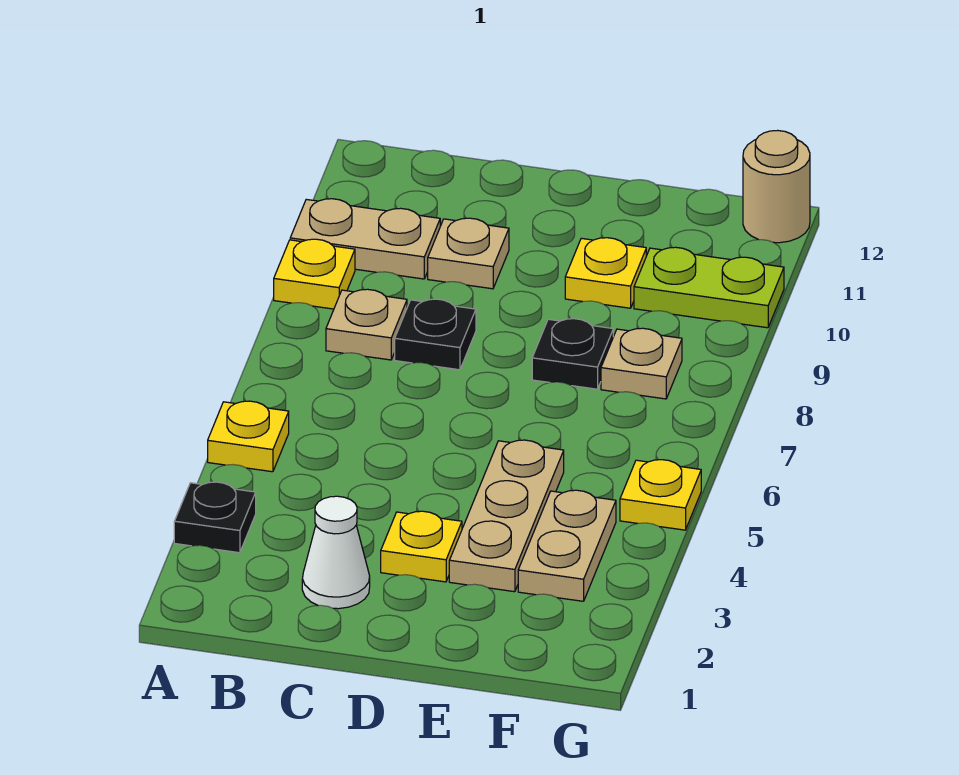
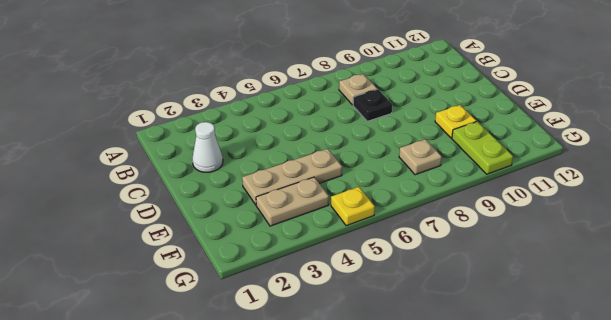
none -> black plate A3 level 1
none -> yellow plate A5 level 1
none -> yellow plate A9 level 1

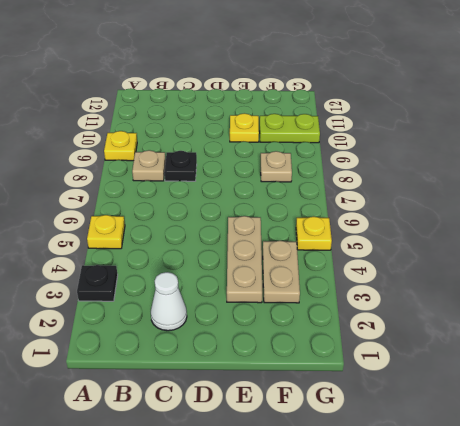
none -> tan plate A10:B10 level 1
none -> tan plate C10 level 1
none -> yellow plate D3 level 1

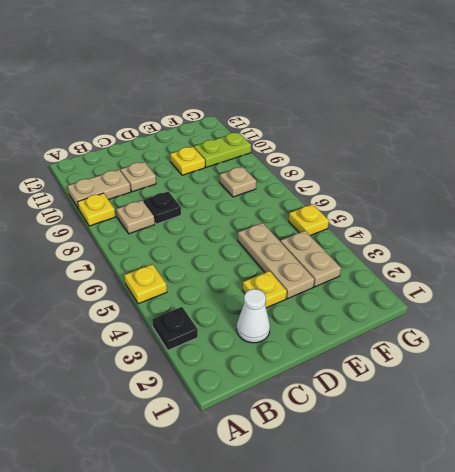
none -> black plate E8 level 1
none -> tan round brick G12 level 1

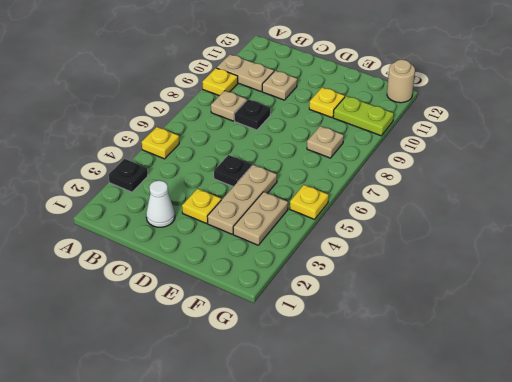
black plate D5 level 1 -> black plate E8 level 1

